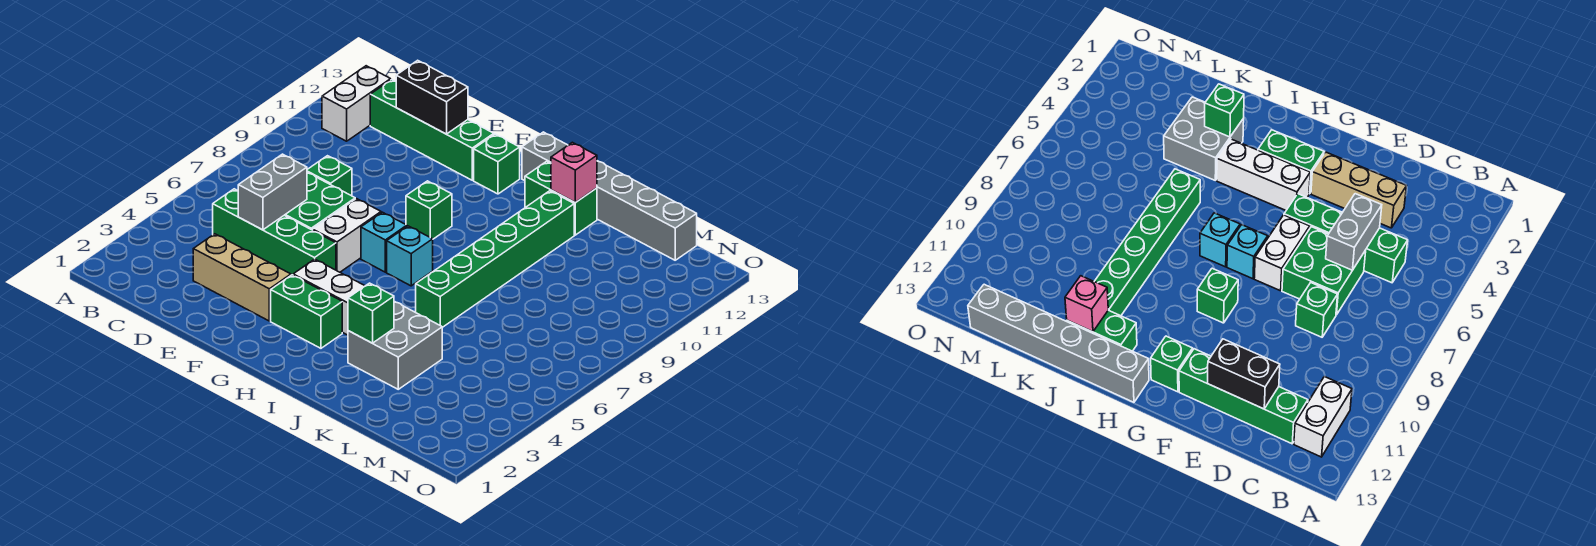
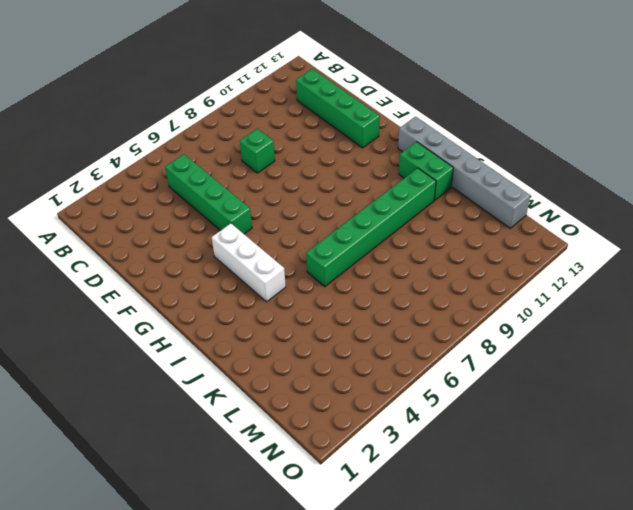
none -> white brick B11:B12 level 1
none -> tan brick D3:F3 level 1
none -> green brick D6:E7 level 1

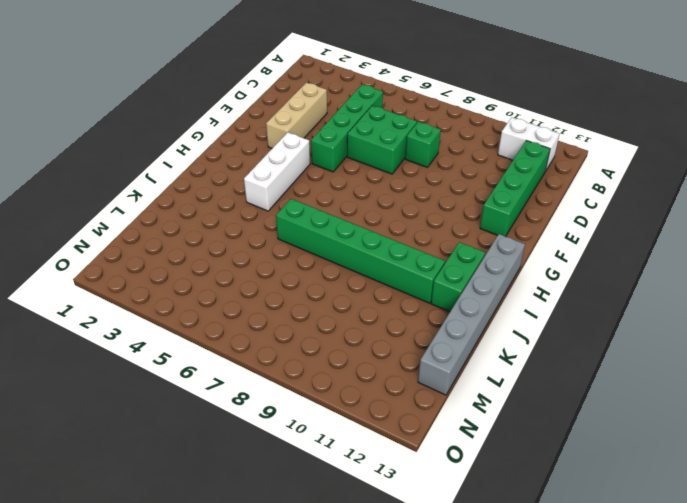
none -> white brick F6:F7 level 1
none -> green brick G3:H3 level 1
none -> cyan brick G7 level 1

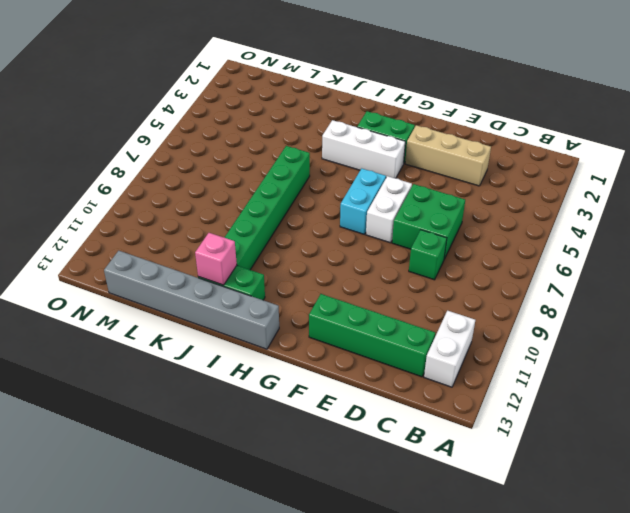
cyan brick G6:G7 level 1 -> cyan brick G7 level 1
none -> green brick C5:F5 level 1
none -> green brick G9 level 1
none -> green brick G12 level 1

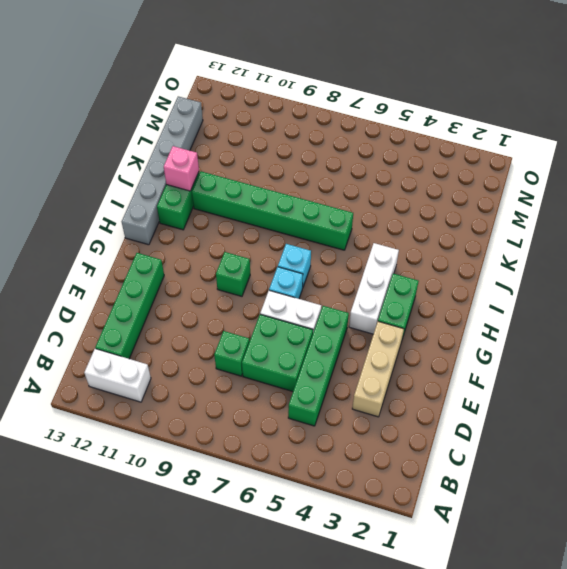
none -> green brick G12 level 1
none -> grey brick J3:K4 level 1
none -> grey brick D5:D6 level 2

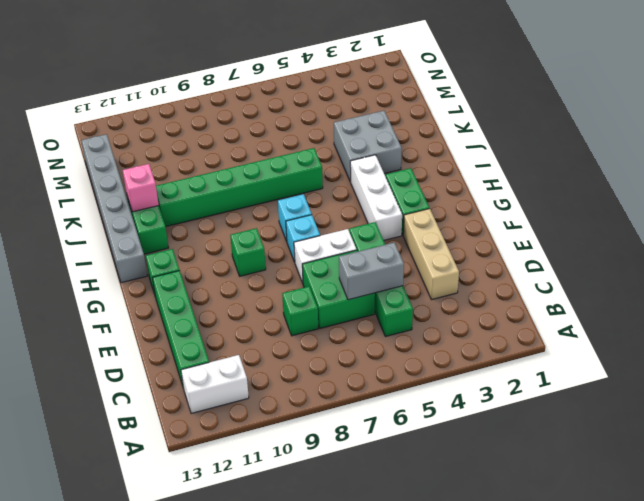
none -> black brick D12:E12 level 2
none -> green brick J3 level 2

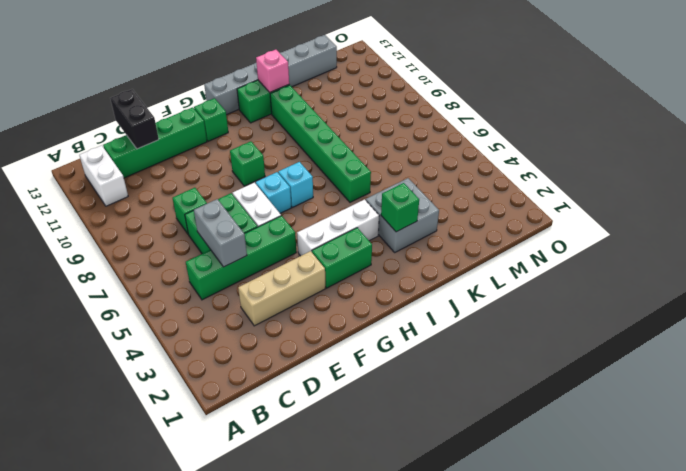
black brick D12:D13 level 2 -> black brick D12:E12 level 2

